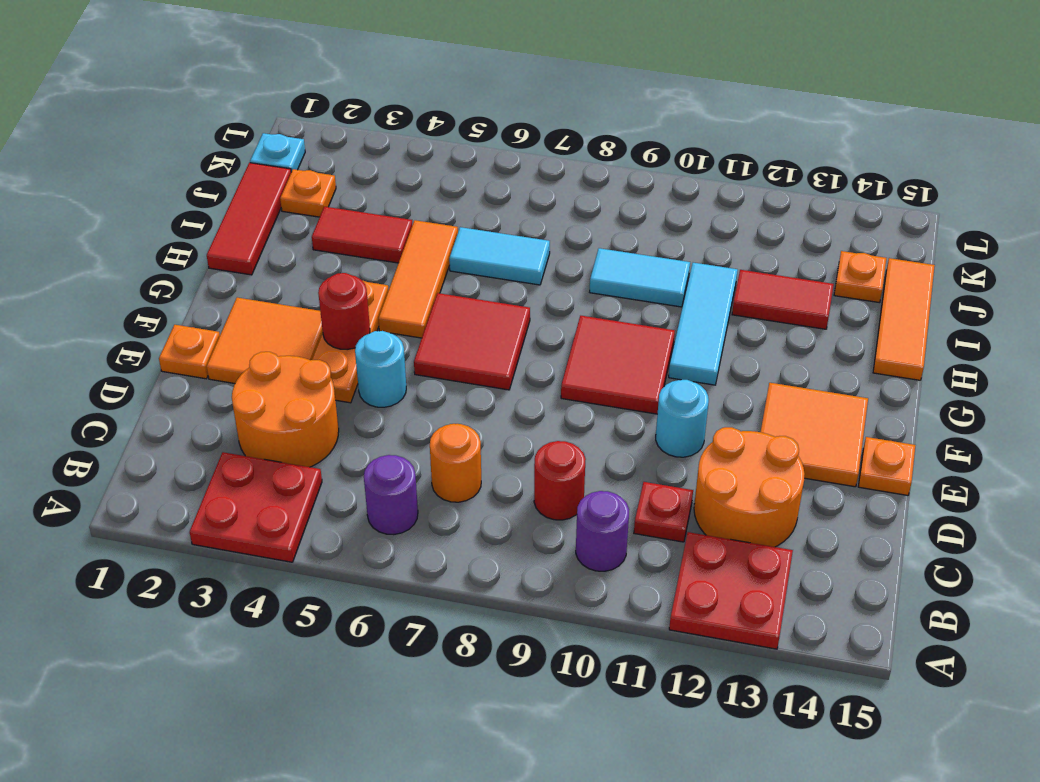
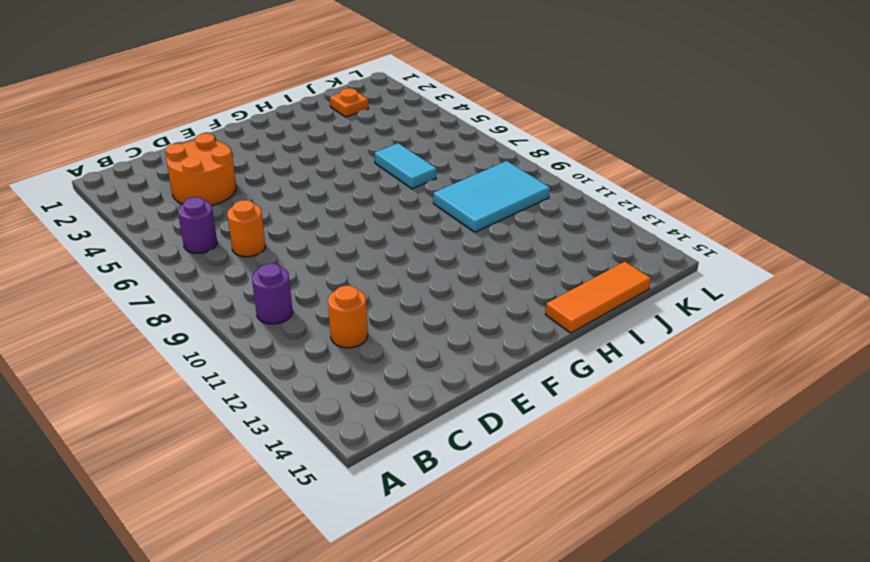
orange round brick C12 level 1 -> orange round brick C12:D13 level 1
cyan tile I9:K10 level 1 -> cyan tile I9:I10 level 1
none -> red plate A3:B4 level 1
none -> red plate A12:B13 level 1
none -> red round brick C9 level 1
none -> red plate C11 level 1

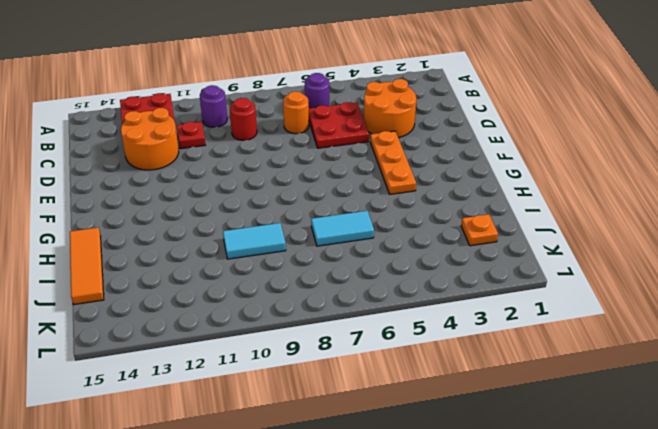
red plate C5:D6 level 1 -> red plate A3:B4 level 1
none -> orange plate E1 level 1
none -> orange tile E2:F3 level 1
none -> cyan round brick E5 level 1
none -> cyan round brick E11 level 1

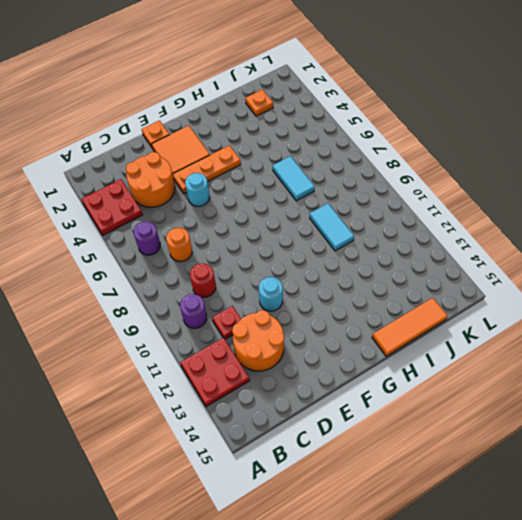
none -> orange tile E13:F14 level 1
none -> orange plate E15 level 1
none -> red tile F6:G7 level 1
none -> red tile F9:G10 level 1

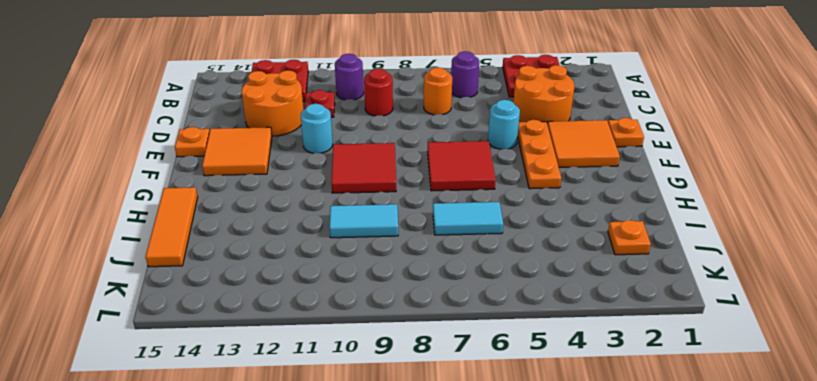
none -> orange tile G5:I5 level 1
none -> cyan tile G11:I11 level 1
none -> red tile H1:J1 level 1
none -> red tile I3:I4 level 1

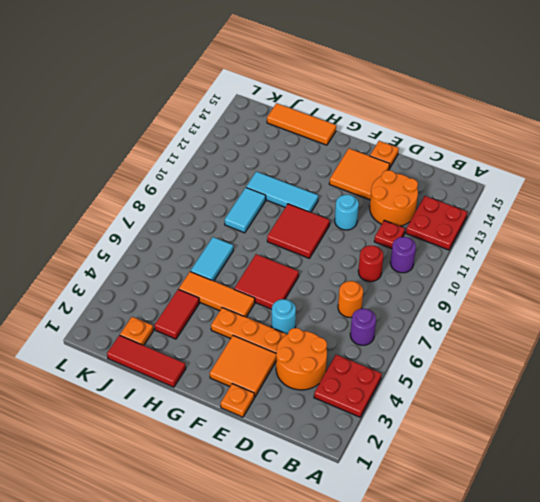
none -> red tile I12:I13 level 1
none -> orange plate J14 level 1
none -> cyan plate K1 level 1
none -> red round brick F4 level 2

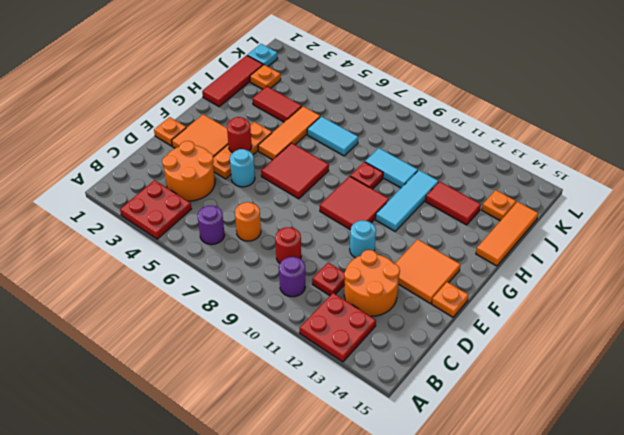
red plate H9 level 1 -> none

